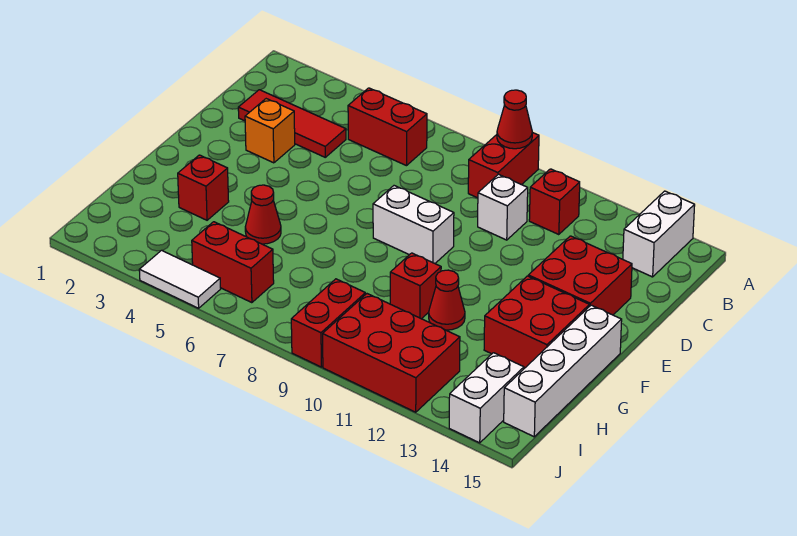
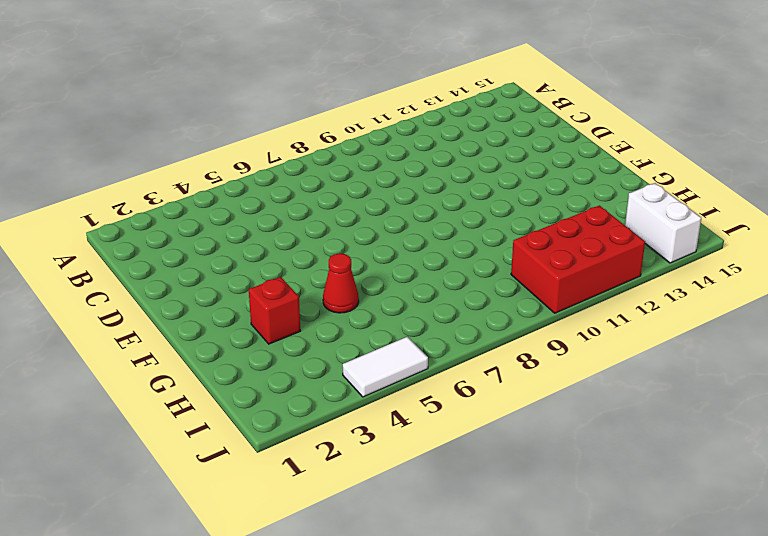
none -> red brick A9:B9 level 1
none -> white brick A14:B14 level 1
none -> red brick B5:B6 level 1

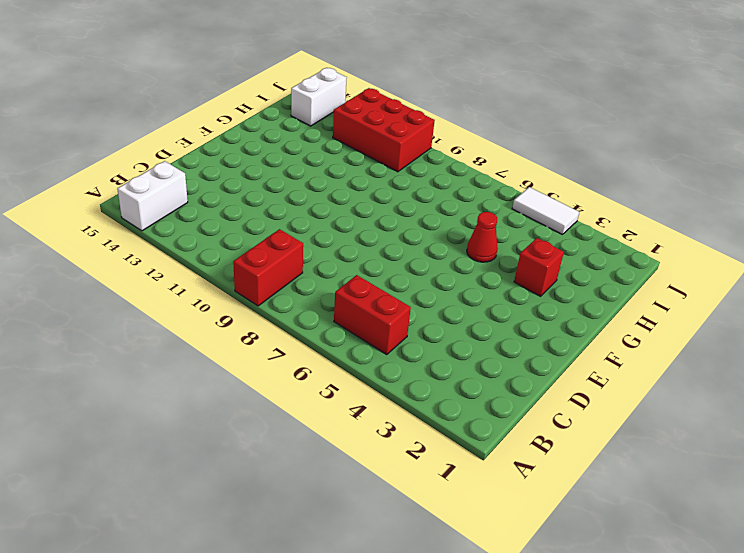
none -> red brick B11 level 1
none -> red tile C2:C4 level 1
none -> white brick C10 level 1

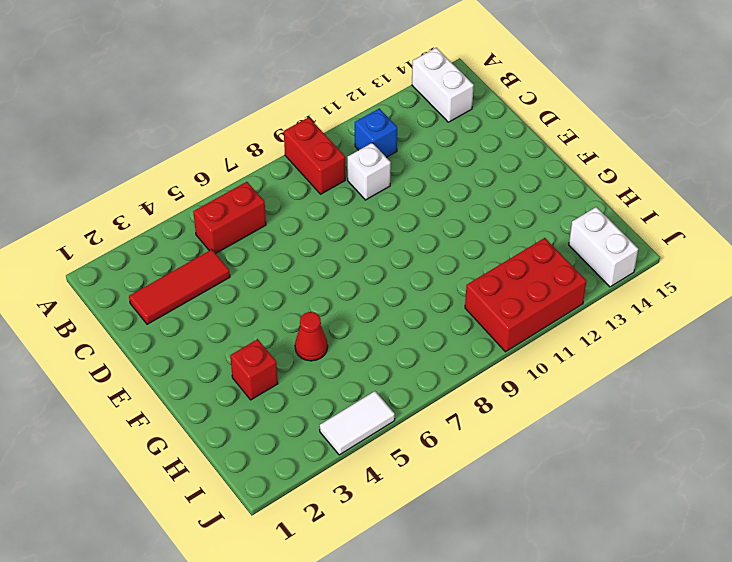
blue brick B11 level 1 -> red brick B11 level 1
none -> orange brick D3 level 1
none -> red brick D13:E14 level 1
none -> white brick E8:E9 level 1

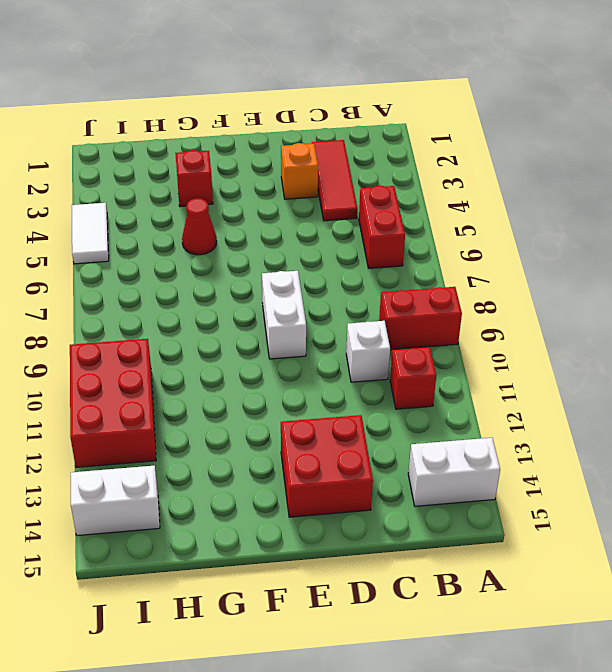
none -> red brick F13:G14 level 1
none -> white brick F15:I15 level 1
none -> red brick G10 level 1

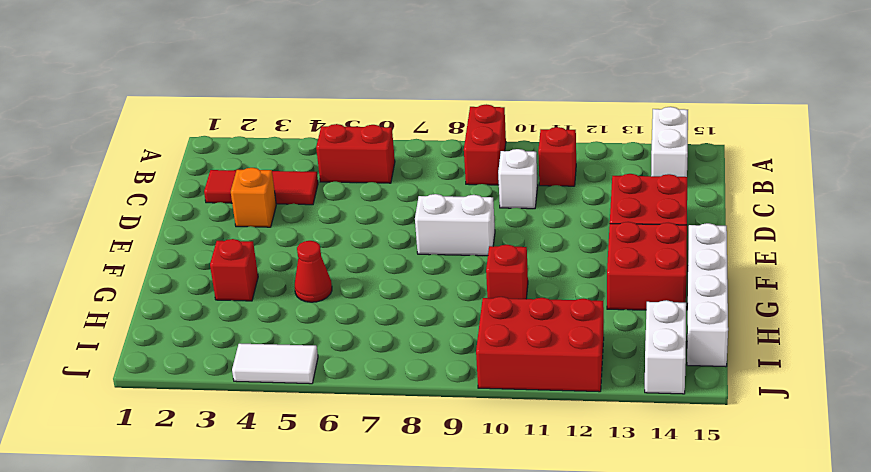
none -> red cone G11 level 1
none -> red brick I5:I6 level 1
none -> red brick I9:J9 level 1

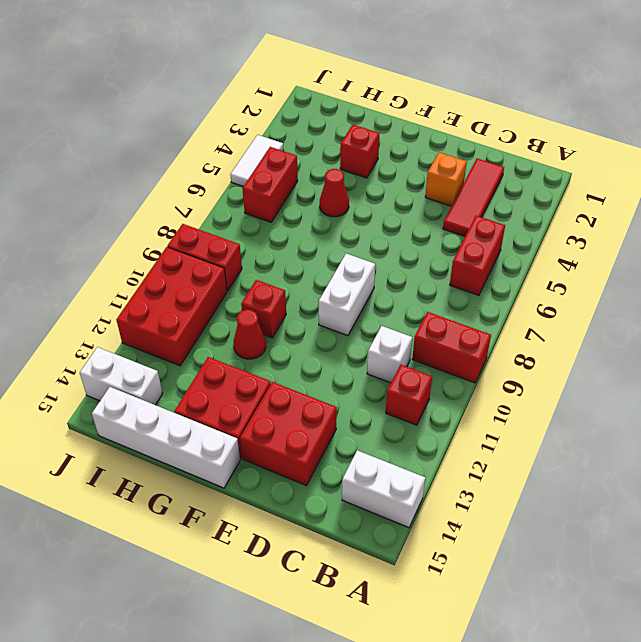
none -> red cone A9 level 2

